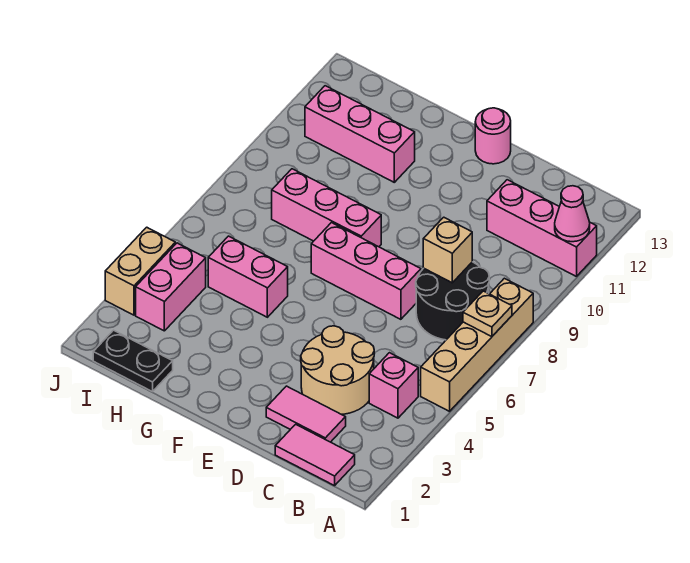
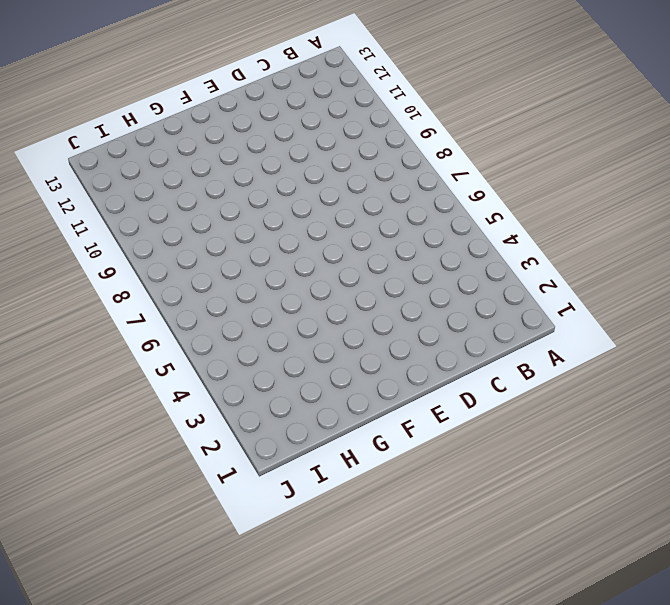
none -> tan brick A5:A8 level 1
none -> pink brick A11:C11 level 1
none -> pink tile B1:C1 level 1

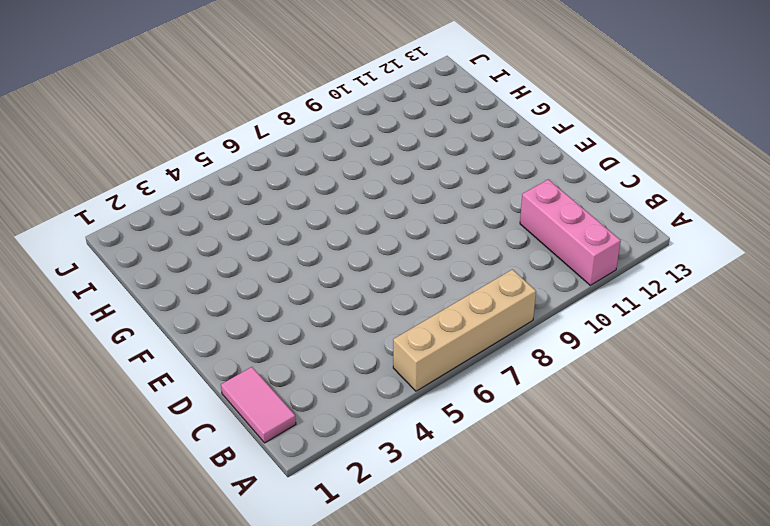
none -> pink brick B4 level 1
none -> black round brick B7:C8 level 1
none -> pink tile C2:D2 level 1

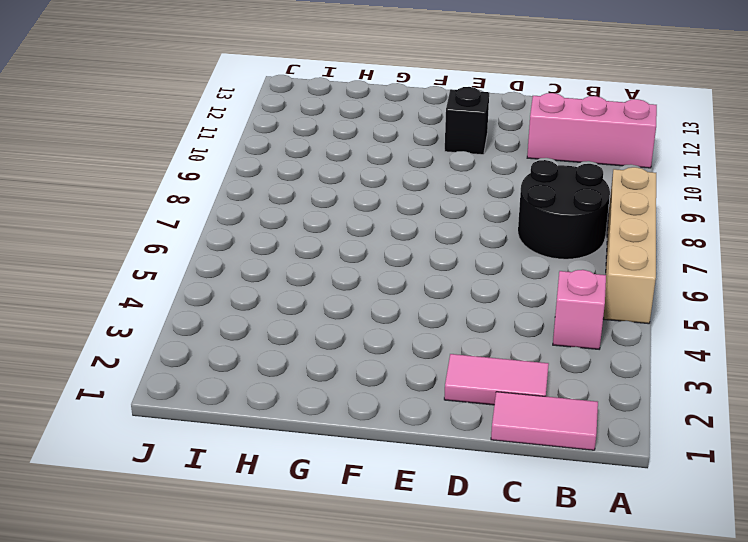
black brick E11 level 1 -> none
none -> tan round brick C3:D4 level 1
none -> pink brick D7:F7 level 1
none -> pink round brick E13 level 1

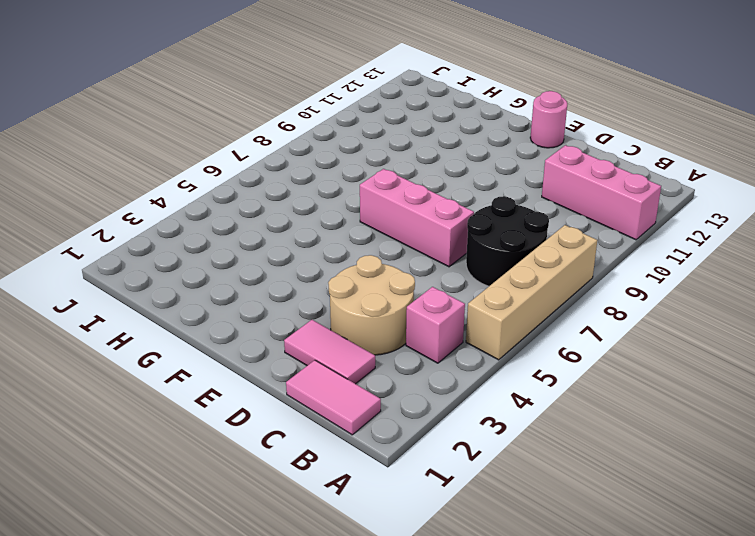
none -> pink brick F8:H8 level 1
none -> pink brick G5:H5 level 1
none -> pink brick G11:I11 level 1

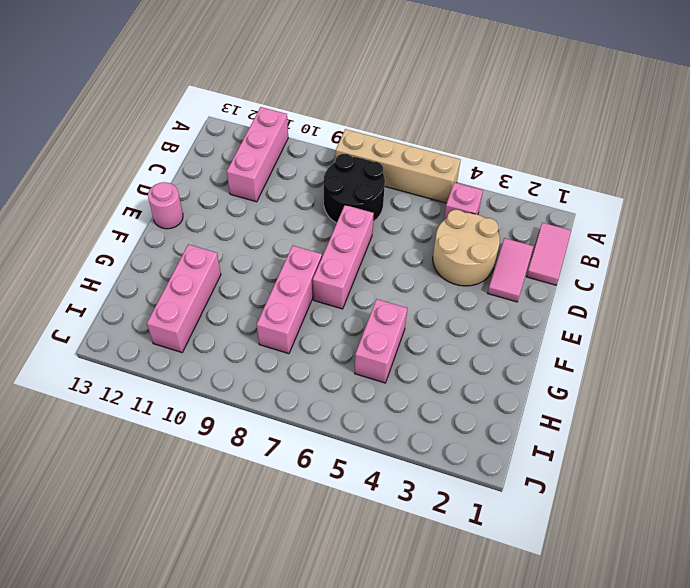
none -> black plate H1:I1 level 1
none -> pink brick I3:I4 level 1
none -> tan brick J3:J4 level 1

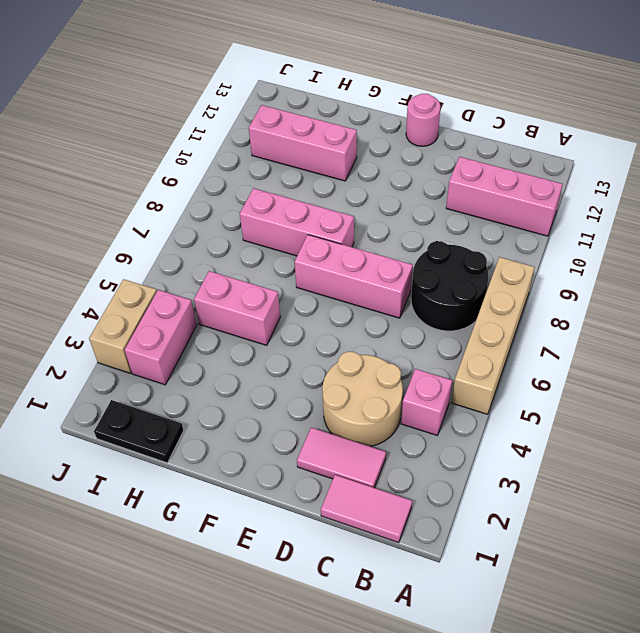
none -> tan plate A7 level 2
none -> pink cone A11 level 2
none -> tan brick C8 level 2

